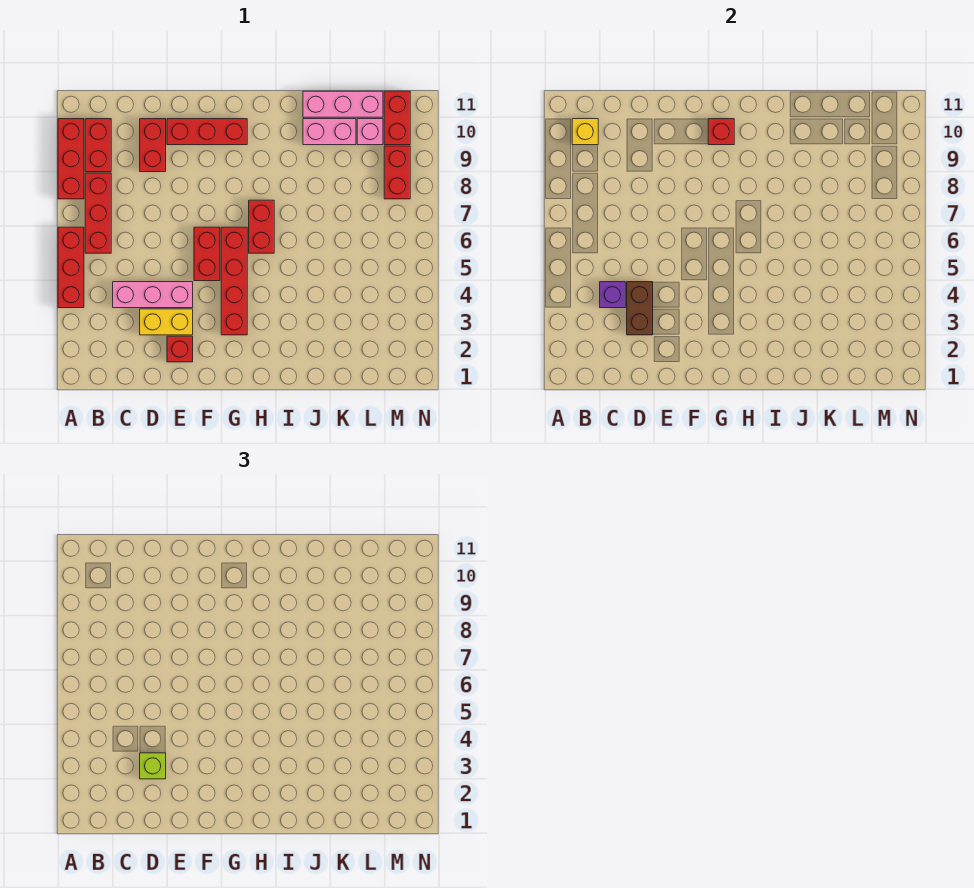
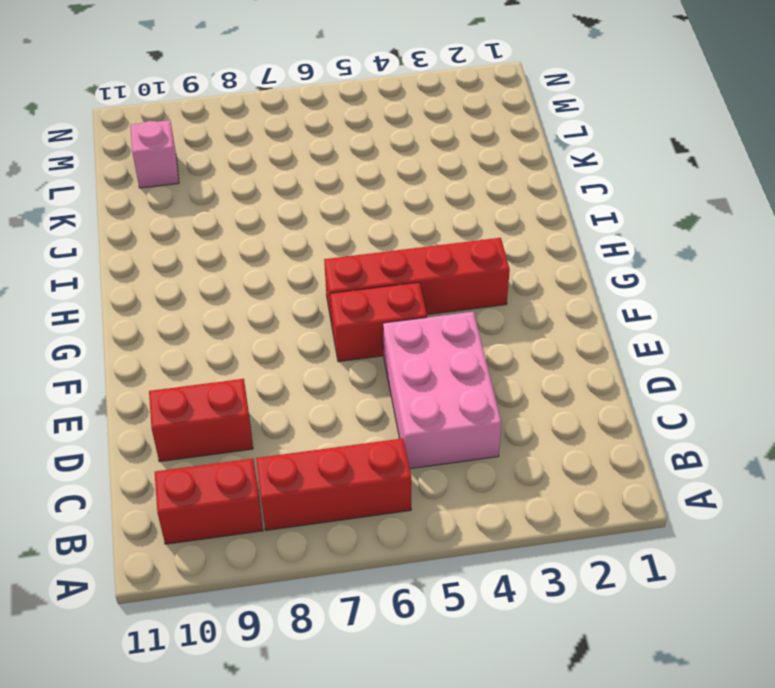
pink brick C4:E5 level 1 -> pink brick C4:E4 level 1
none -> red brick A4:A6 level 1
none -> red brick A8:A10 level 1
none -> yellow brick D3:E3 level 1

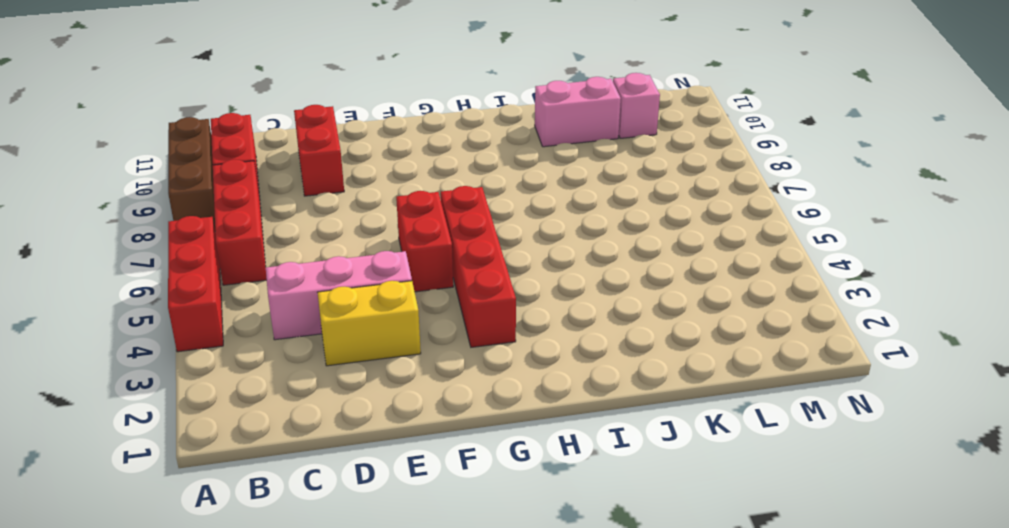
brown brick A8:A10 level 1 -> red brick A8:A10 level 1
none -> red brick E2 level 1
none -> red brick E10:G10 level 1
none -> red brick H6:H7 level 1

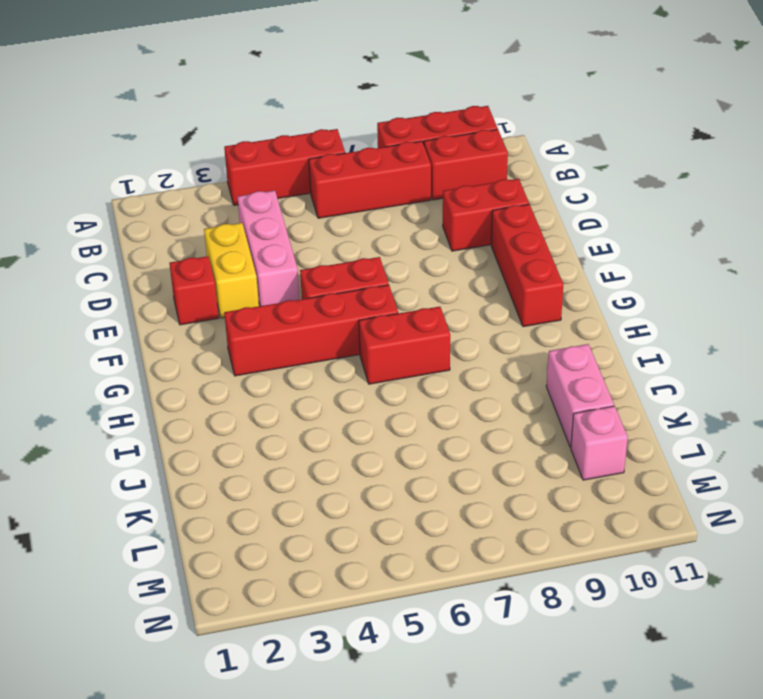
none -> pink brick J11:L11 level 1
none -> red brick M8:M9 level 1
none -> red brick M10:M11 level 1

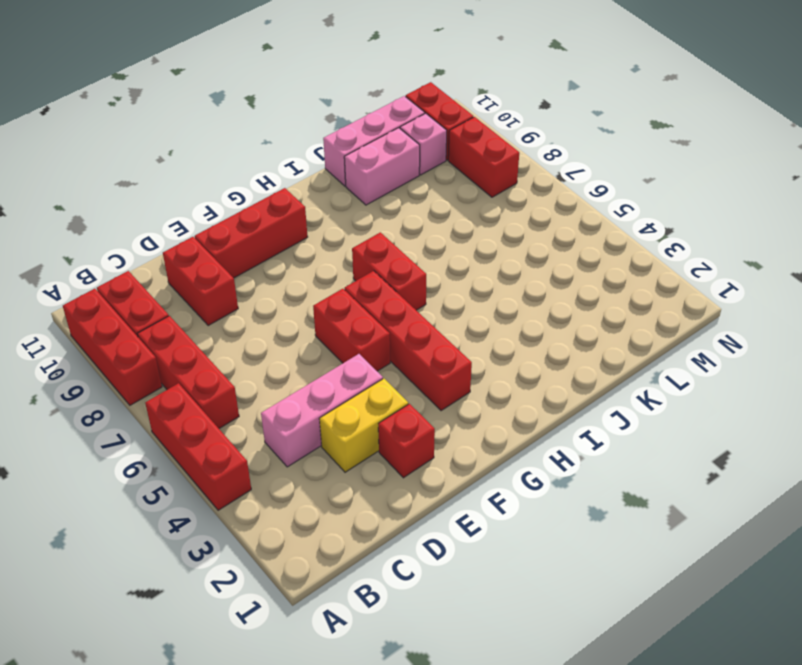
none -> yellow brick B10 level 2
none -> purple brick C4 level 2
none -> brown brick D3:D4 level 2

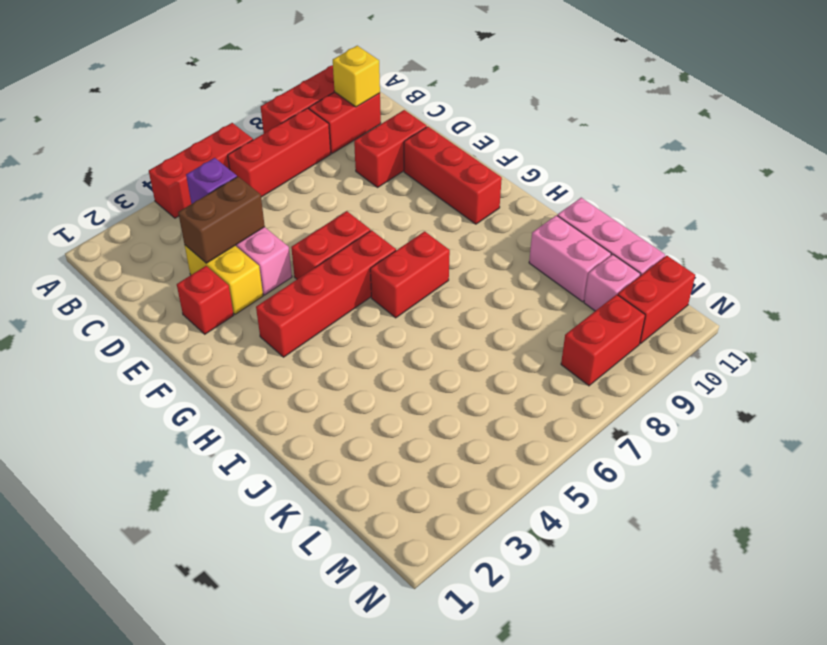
none -> red brick G10 level 2
none -> lime brick D3 level 3

